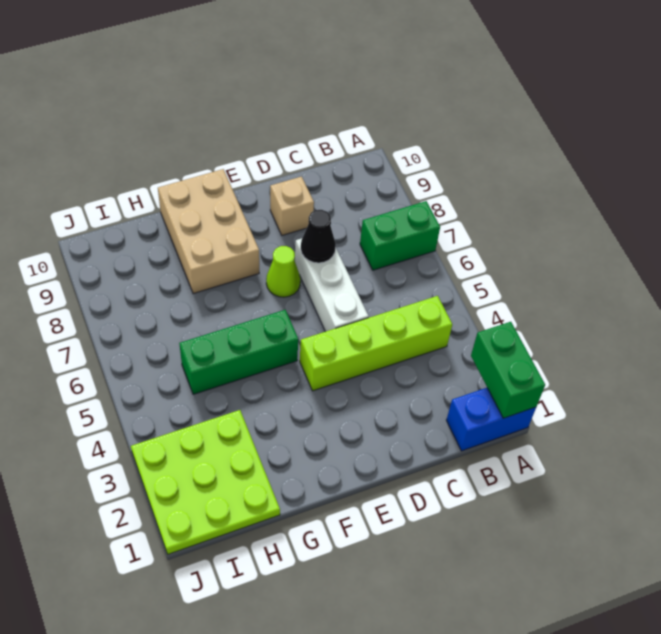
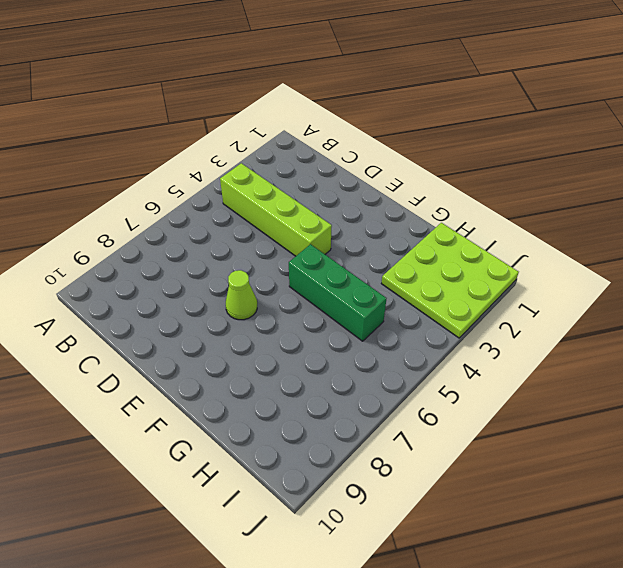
none -> blue brick A1:B1 level 1
none -> green brick A7:B7 level 1

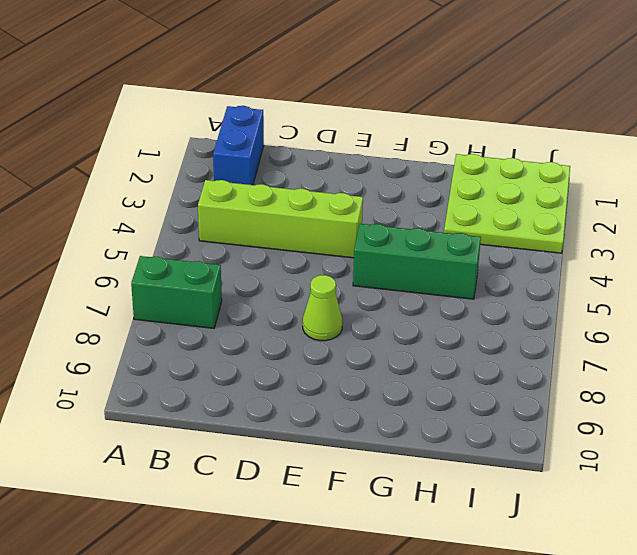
blue brick B1:B2 level 1 -> blue brick A1:B1 level 1
none -> white brick D5:D7 level 1
none -> tan brick D9 level 1

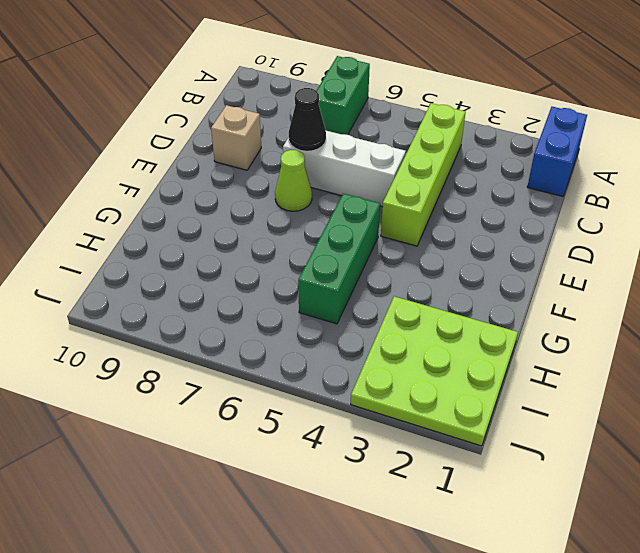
none -> tan brick F8:G10 level 1
none -> green brick A1:A2 level 2

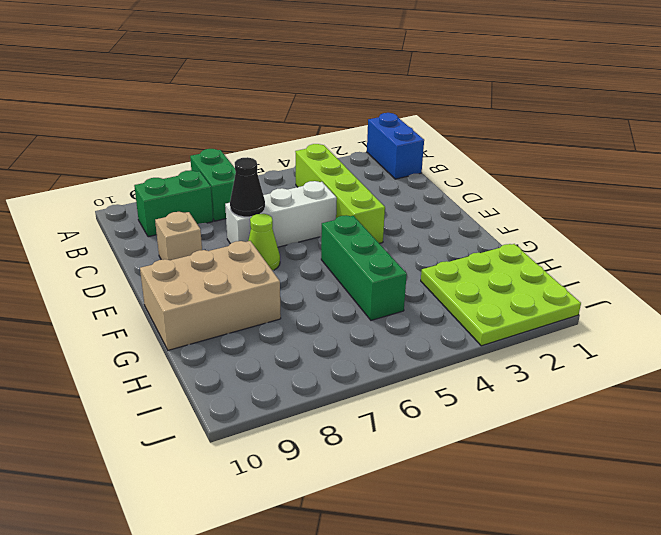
green brick B8:B9 level 1 -> green brick A1:A2 level 2

